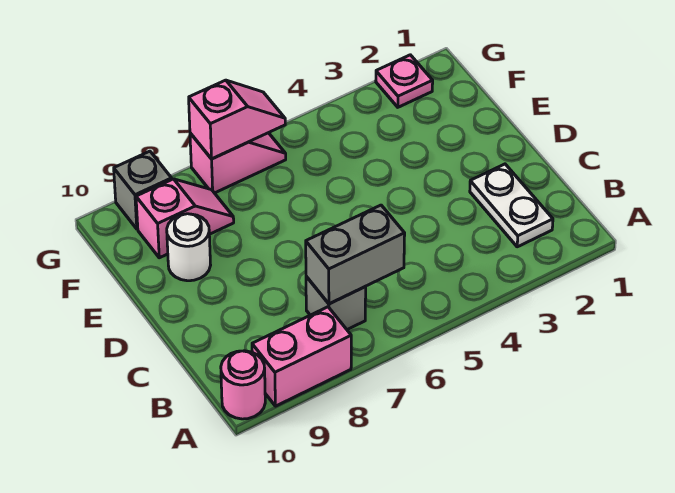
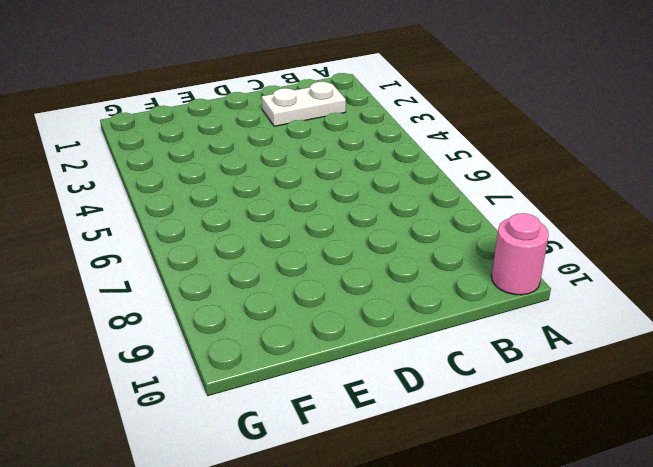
none -> pink brick A8:A9 level 1
none -> grey brick B7 level 1

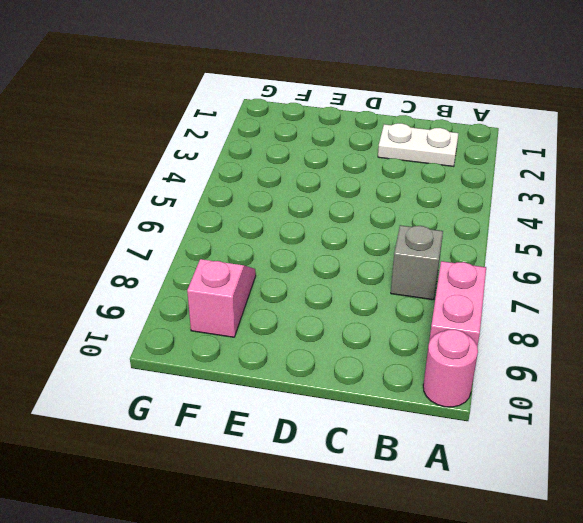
none -> white round brick E9 level 1
none -> pink plate G2 level 1

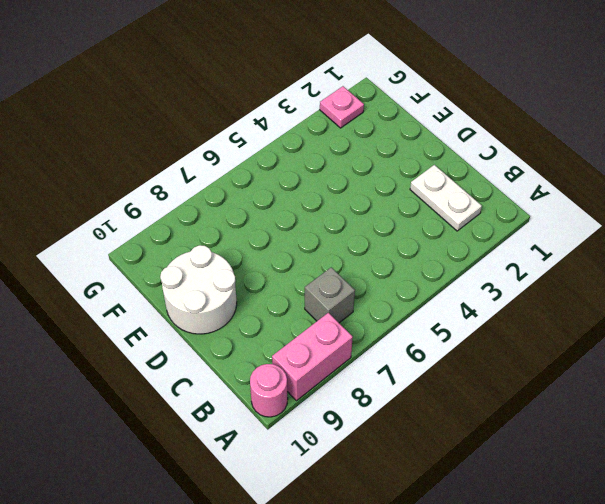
white round brick D9:E10 level 1 -> white round brick E9 level 1
none -> pink slope F8:F9 level 1 top 9
none -> pink slope G6:G7 level 1 top 7

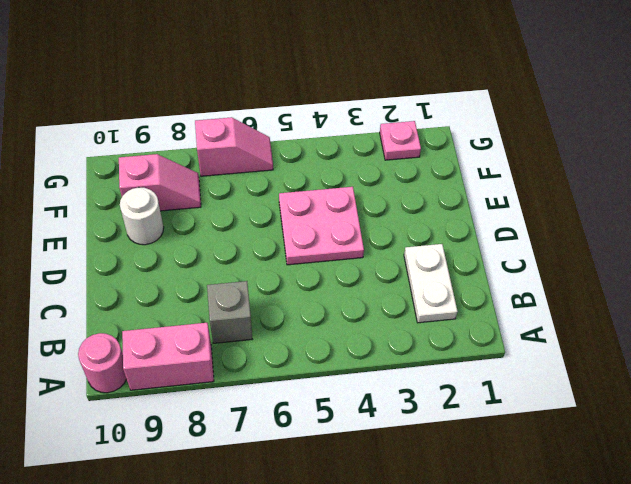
pink plate D4:E5 level 1 -> none
none -> grey brick G9 level 1
none -> grey brick B6:B7 level 2

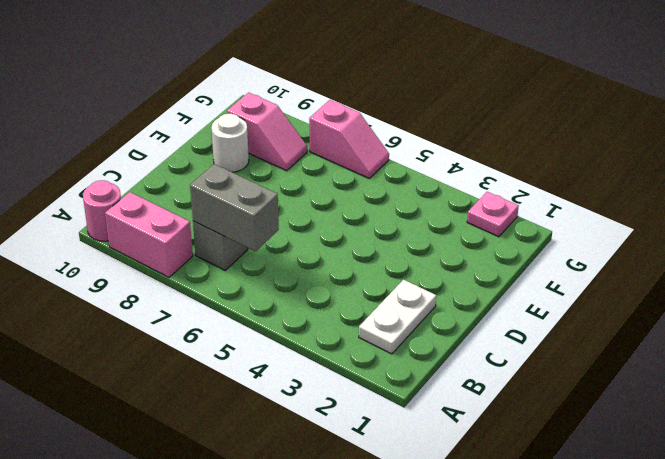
none -> grey brick G9 level 1
none -> pink slope G6:G7 level 2 top 7

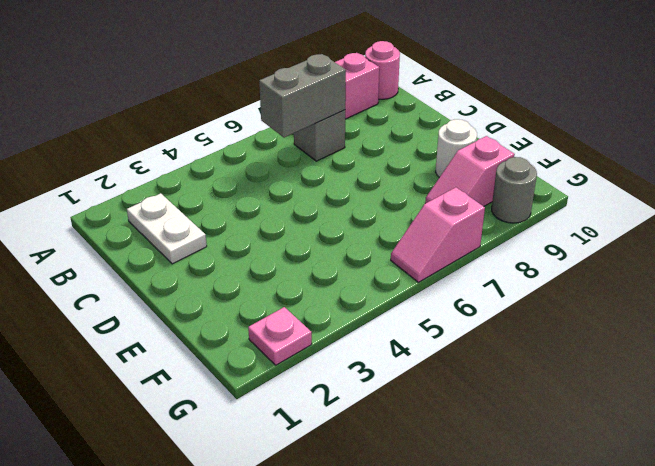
grey round brick G9 level 1 -> grey brick G9 level 1
none -> pink slope G6:G7 level 2 top 7

